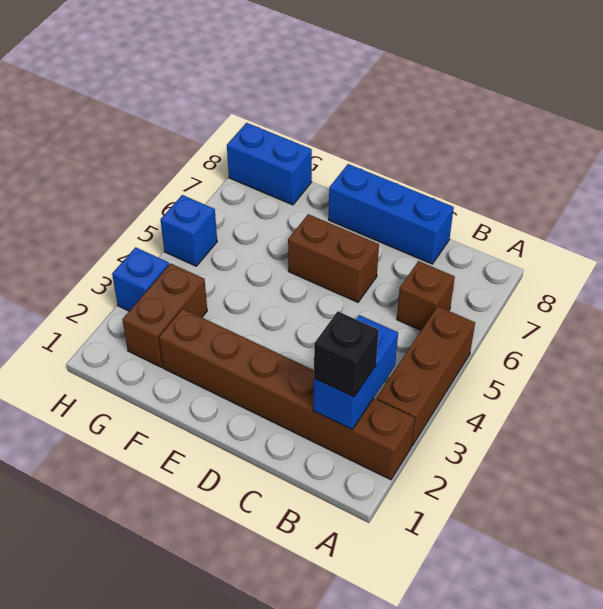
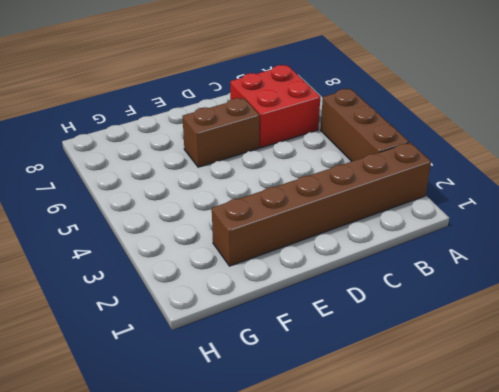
red brick B6:C7 level 1 -> brown brick B6 level 1
none -> blue brick C8:E8 level 1
none -> brown brick G2:G3 level 1

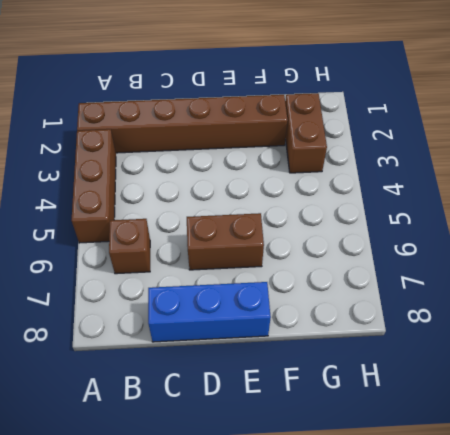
none -> blue brick G8:H8 level 1
none -> blue brick H3 level 1

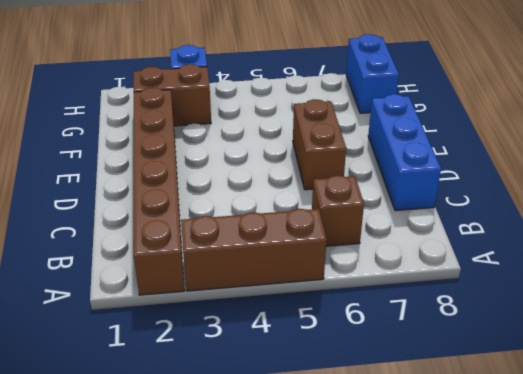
none -> blue brick H5 level 1
none -> blue brick B2:B3 level 2

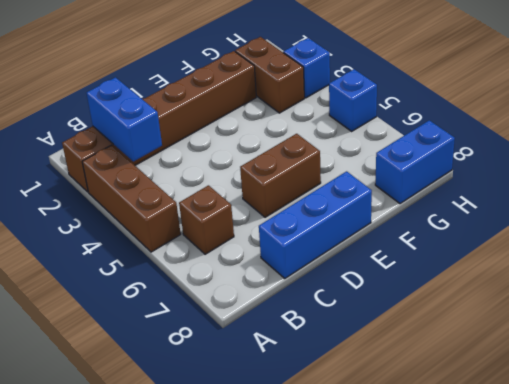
none -> black brick B2 level 3

